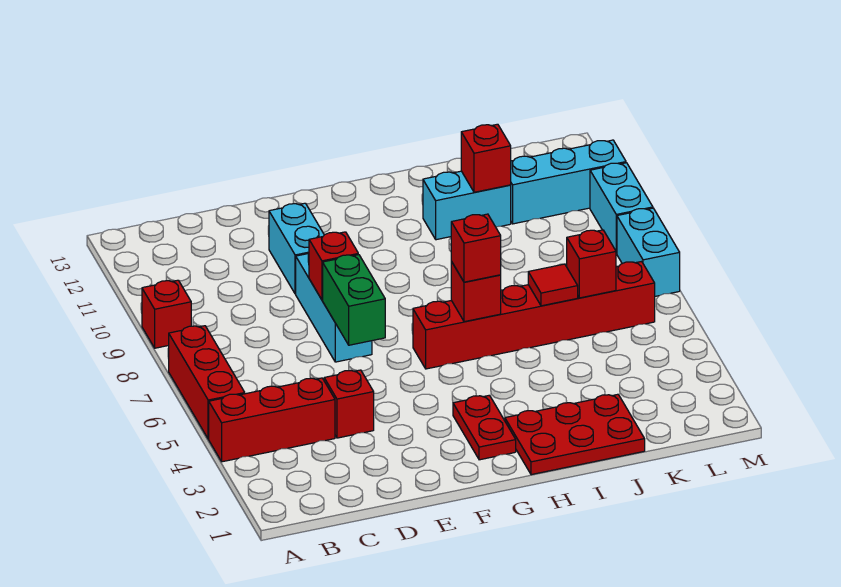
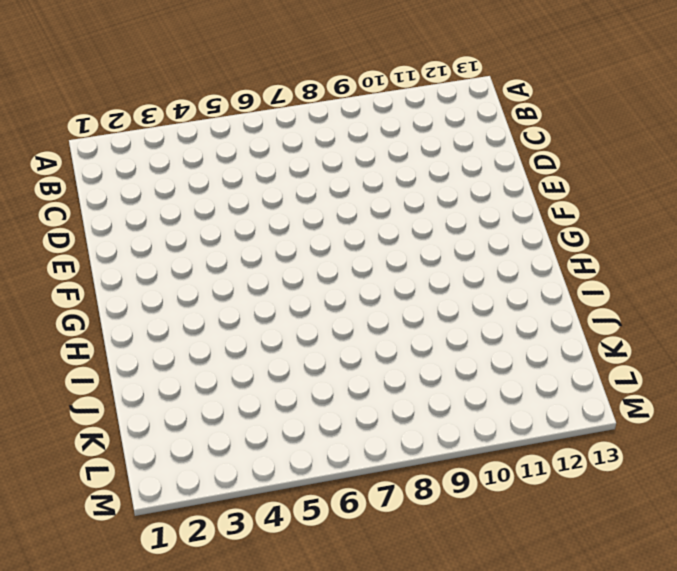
none -> red brick A4:C4 level 1
none -> red brick A5:A7 level 1
none -> red brick A9 level 1

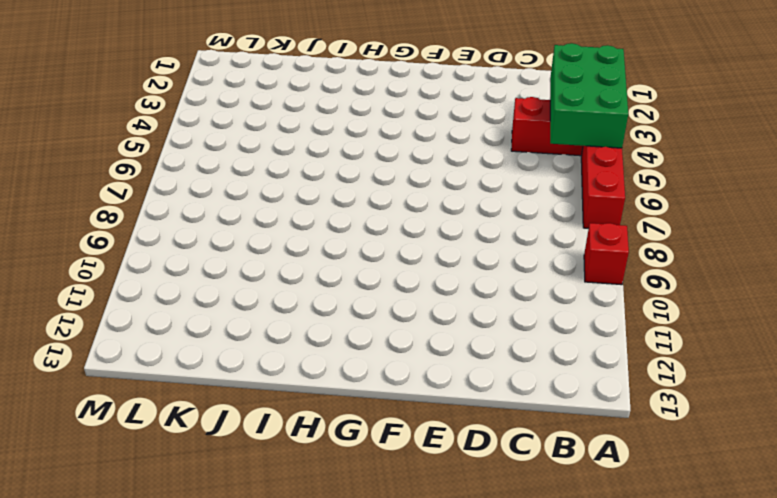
green brick A3:B5 level 2 -> none
none -> red brick D4 level 1
none -> cyan brick E7:E9 level 1
none -> cyan brick E10:E11 level 1

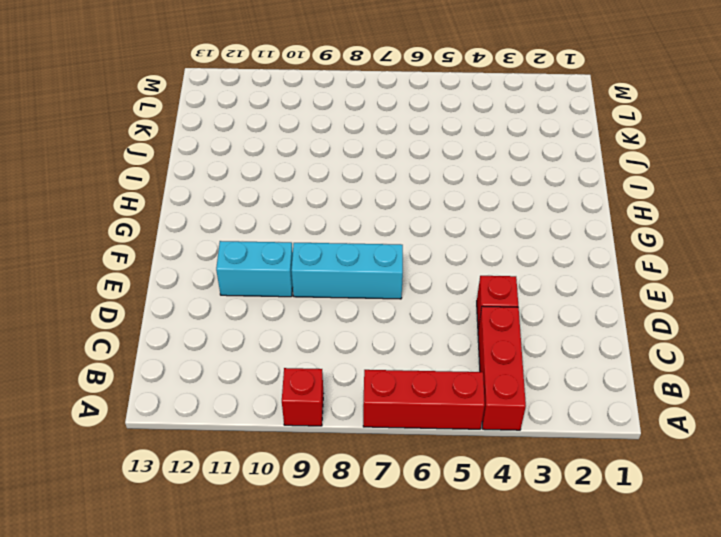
none -> red plate G2:G3 level 1
none -> red brick G6:L6 level 1
none -> red plate H1:J2 level 1

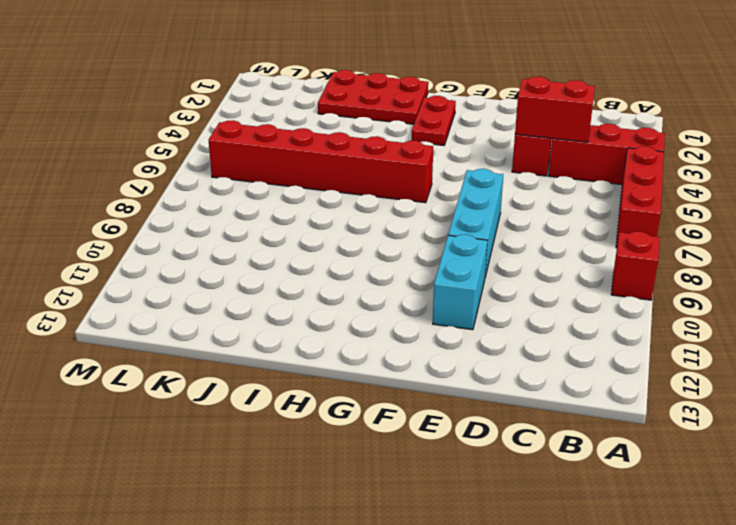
red brick C4:D4 level 2 -> none
none -> cyan brick I11:J11 level 1
none -> cyan brick K11:M11 level 1
none -> cyan brick M7:M8 level 1

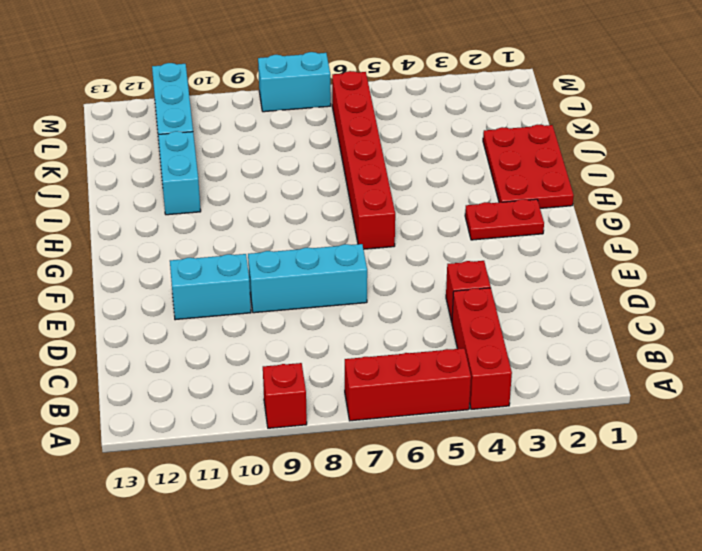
none -> cyan brick M9:M10 level 1
none -> green brick E6:E7 level 2
none -> red brick E8 level 2

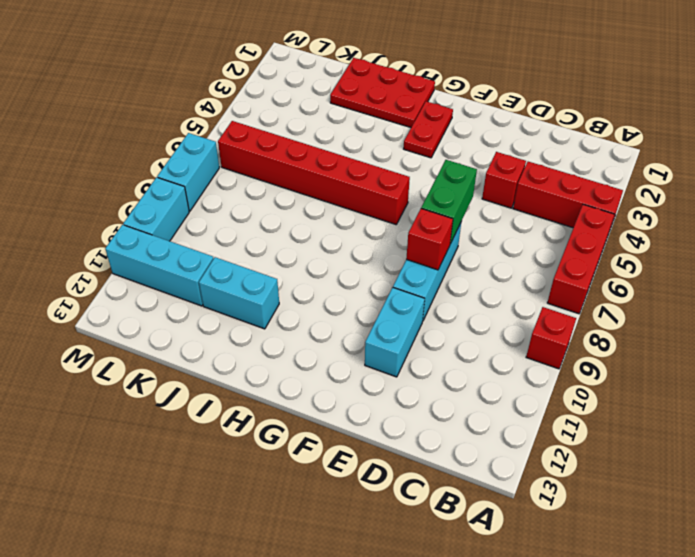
none -> red brick H6 level 2
none -> red tile J6 level 2
none -> red brick J11 level 2

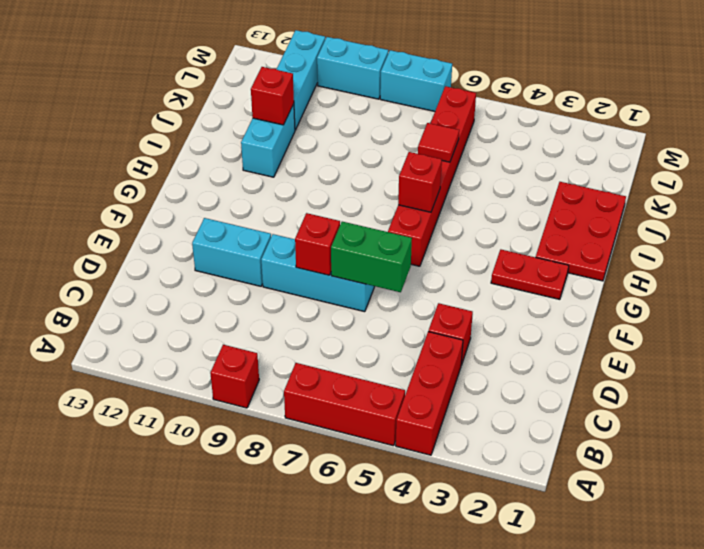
none -> red brick K6 level 2
none -> red brick H6 level 3

